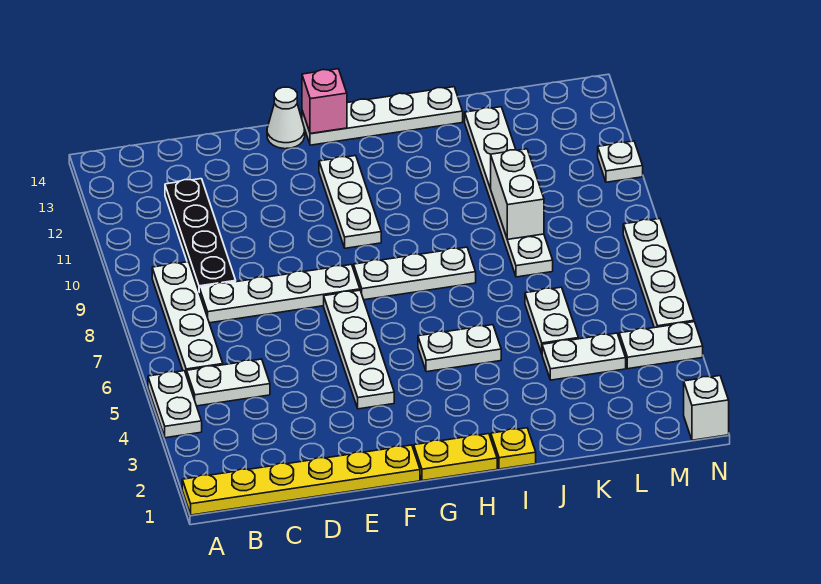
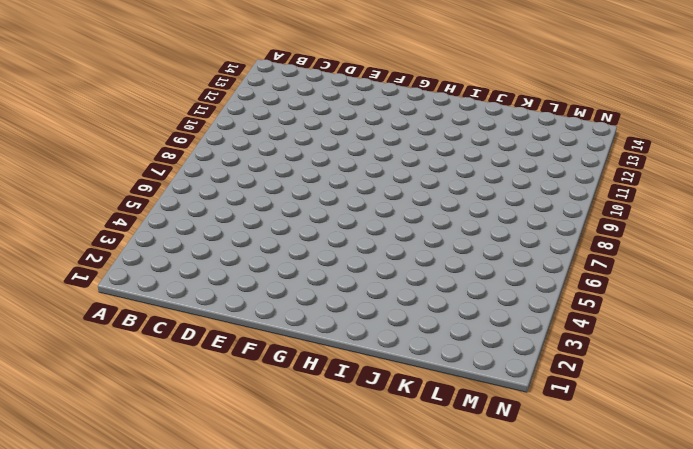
none -> yellow plate A1:F1 level 1
none -> white plate A4:A5 level 1
none -> white plate B5:C5 level 1

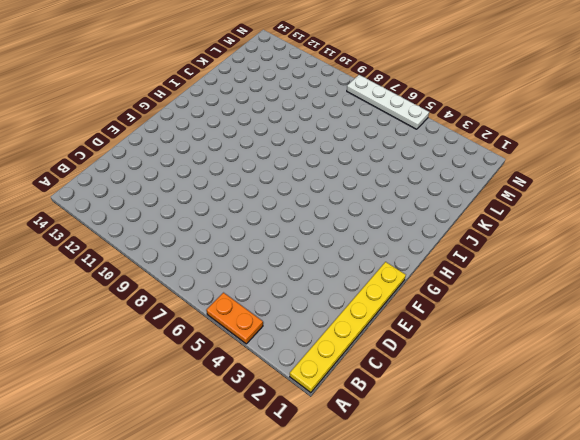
orange plate A4:A5 level 1 -> white plate A4:A5 level 1
none -> white plate B5:C5 level 1
none -> white plate B6:B9 level 1
none -> white plate C8:F8 level 1

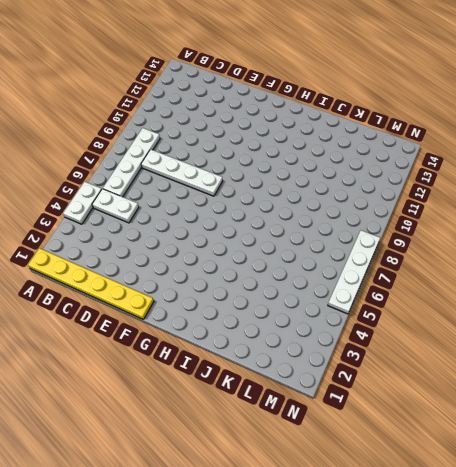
none -> black plate C9:C12 level 1
none -> white plate F4:F7 level 1
none -> white cone F14 level 1

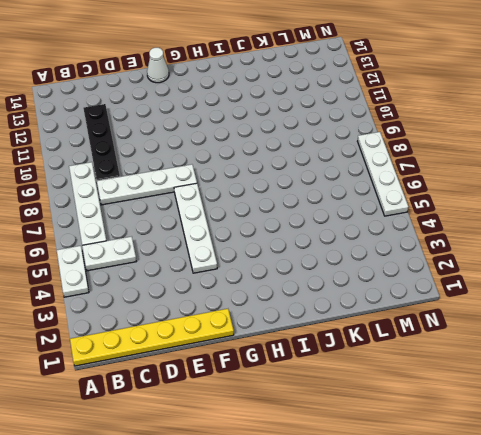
none -> yellow plate G1:H1 level 1
none -> white plate G8:I8 level 1
none -> white plate G10:G12 level 1

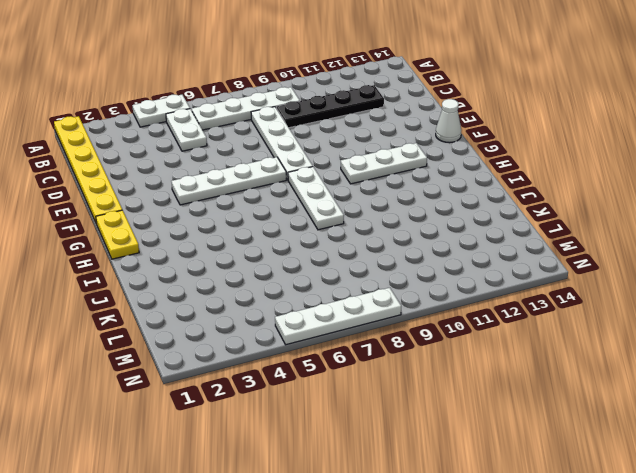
none -> white plate G14:J14 level 1
none -> white plate H5:I5 level 1
none -> yellow plate I1 level 1

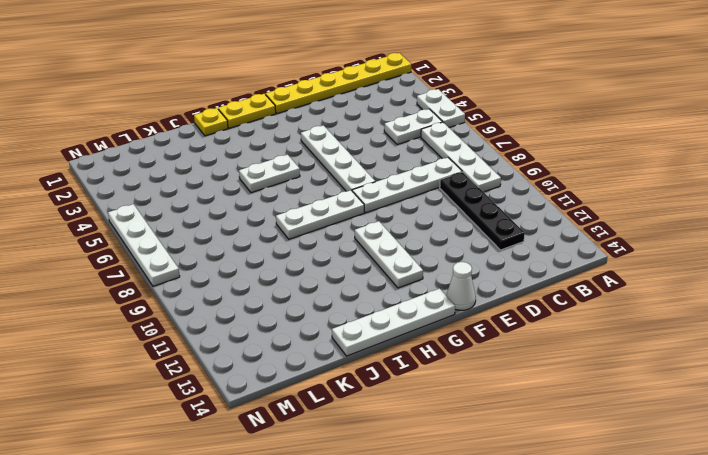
none -> white plate K4:L4 level 1
none -> white plate K5:K6 level 1
none -> white plate K8:K13 level 1

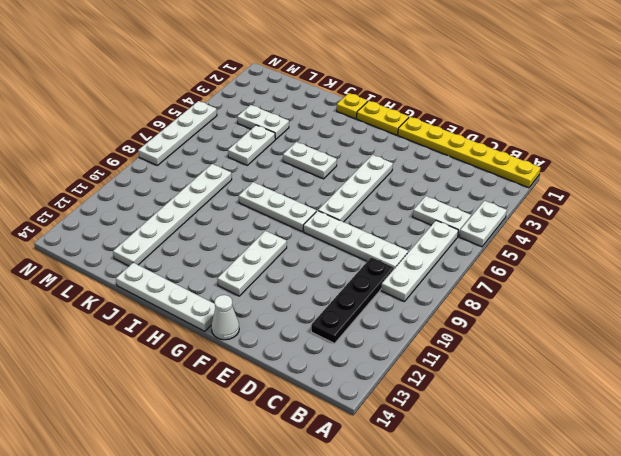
none -> white plate M4:N4 level 1
none -> white brick N1 level 1
none -> white plate N11 level 1

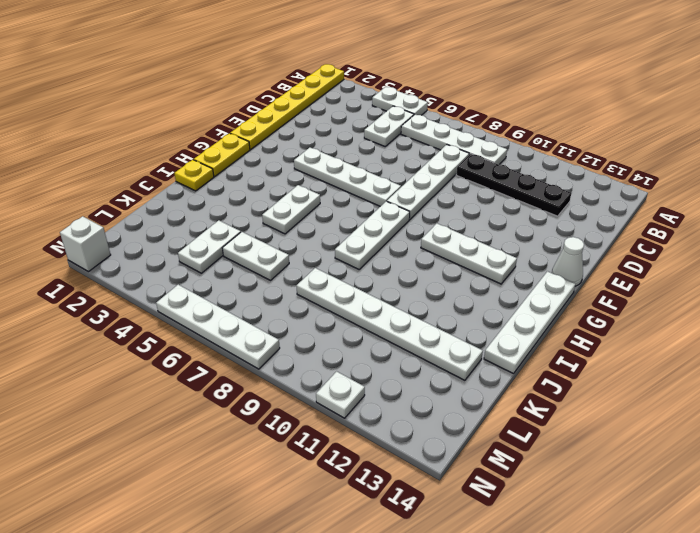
none -> white plate M4:N4 level 1
none -> pink brick G14 level 2
none -> white brick K9:K10 level 2

